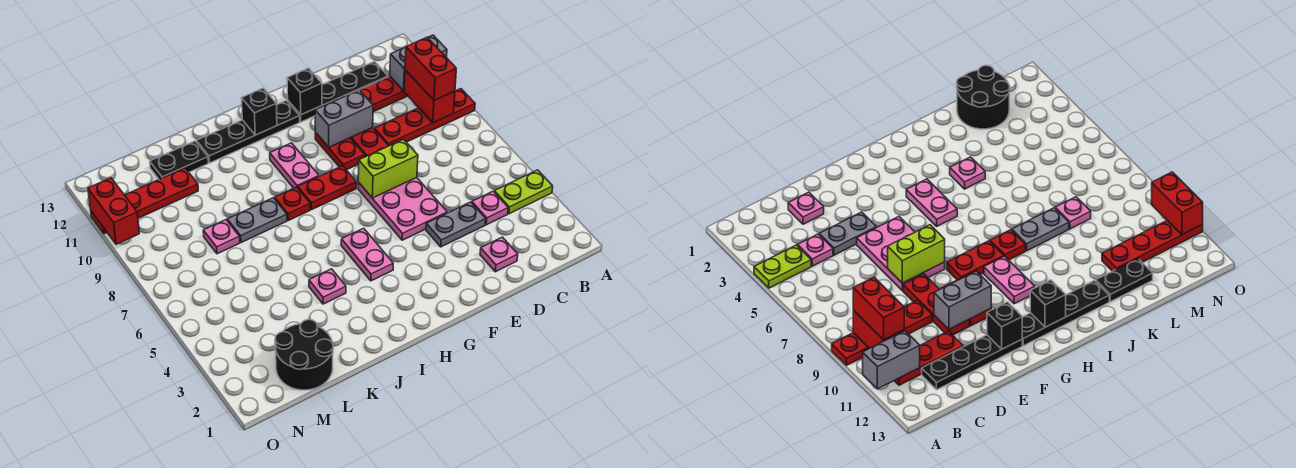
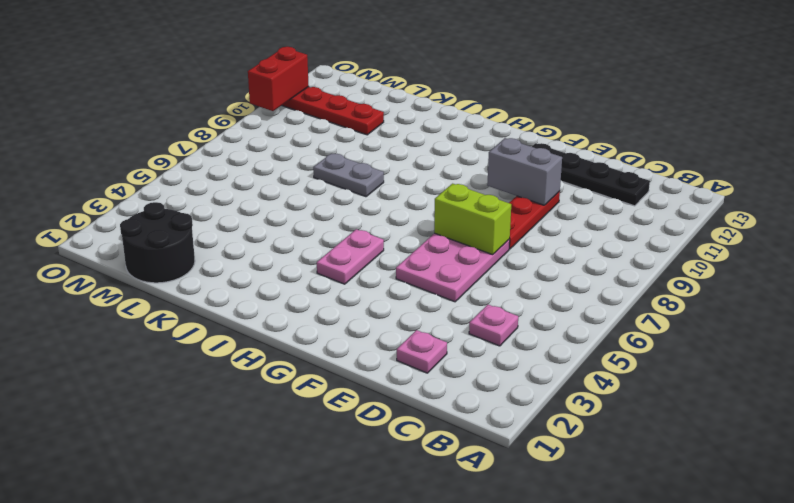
none -> lime plate A4:B4 level 1
none -> red plate A9:D9 level 1
none -> red plate B11:D11 level 1

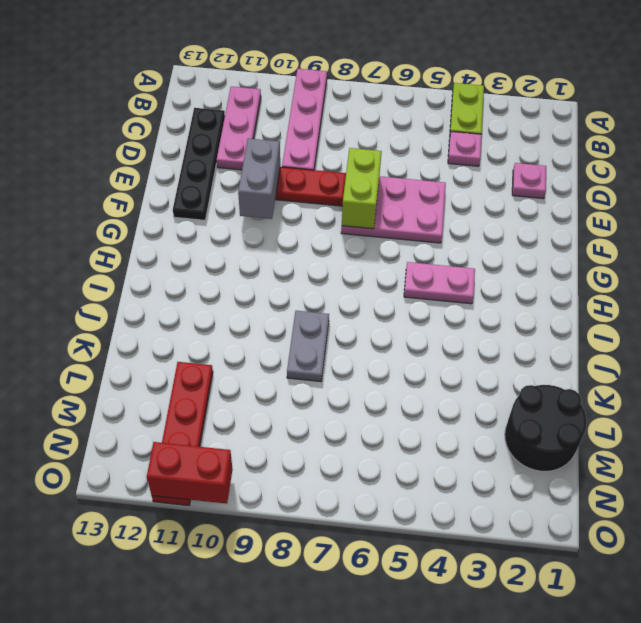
pink plate A9:D9 level 1 -> red plate A9:D9 level 1
pink plate B11:D11 level 1 -> red plate B11:D11 level 1
none -> grey plate D4:E4 level 1
none -> red plate F9:F10 level 1
none -> red plate G8:H8 level 1

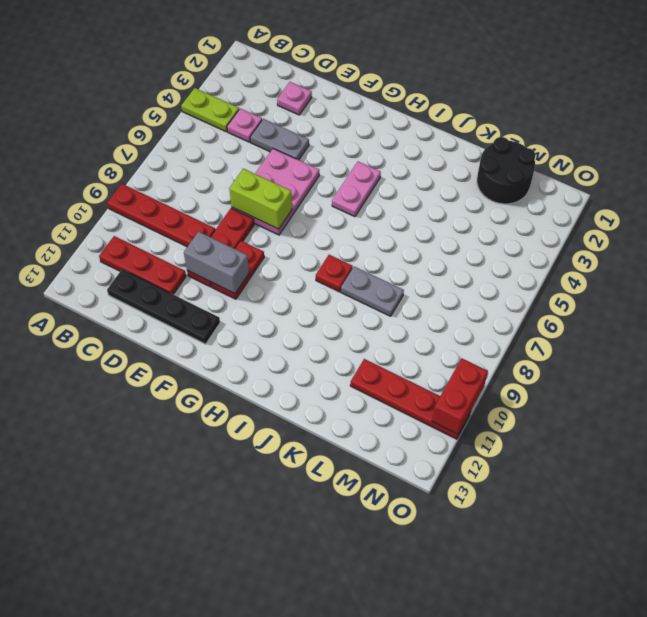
none -> red plate G8:H8 level 1
none -> black plate G12:J12 level 1
none -> pink plate H9:H10 level 1

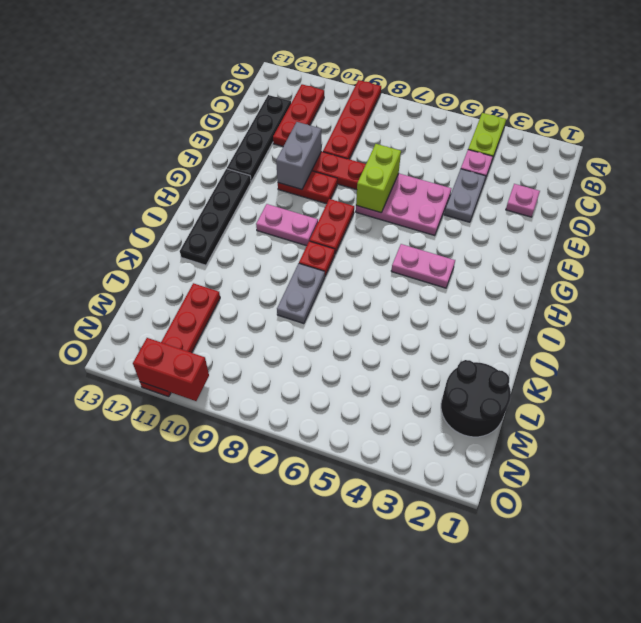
none -> pink plate J4 level 1
none -> black plate K12:L12 level 1
none -> pink plate L8 level 1

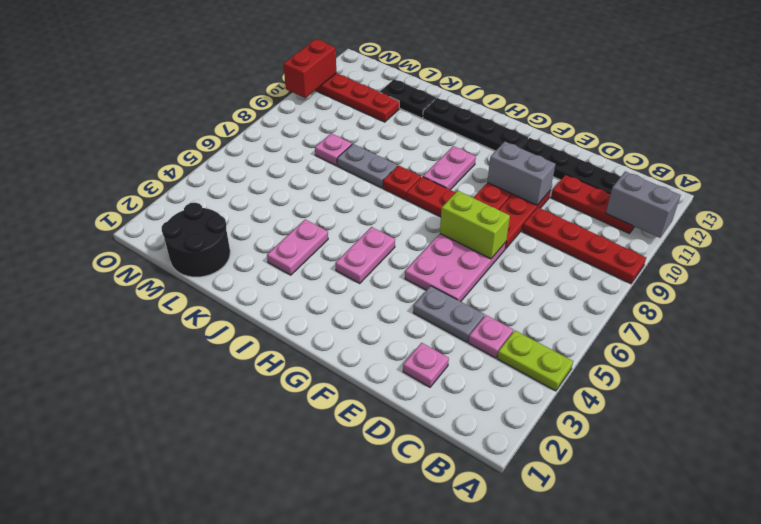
pink plate J3:J4 level 1 -> pink plate J4 level 1
none -> red brick B9:B10 level 2
none -> black brick F12 level 2
none -> black brick H12 level 2

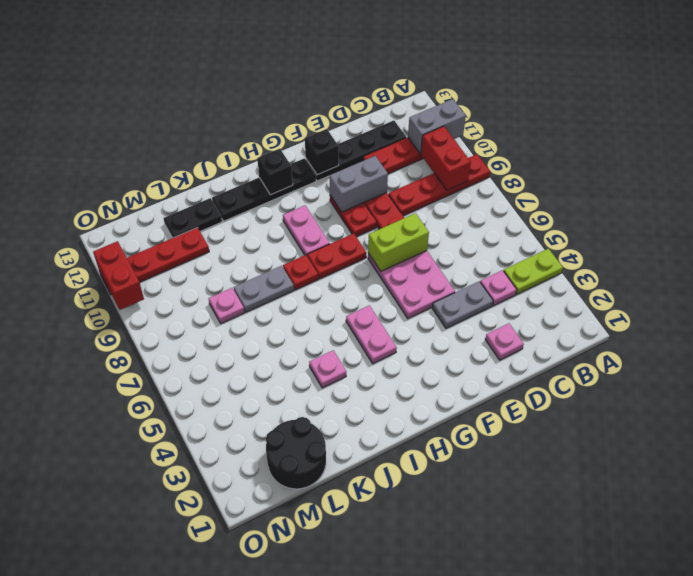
none -> red brick B9:B10 level 3

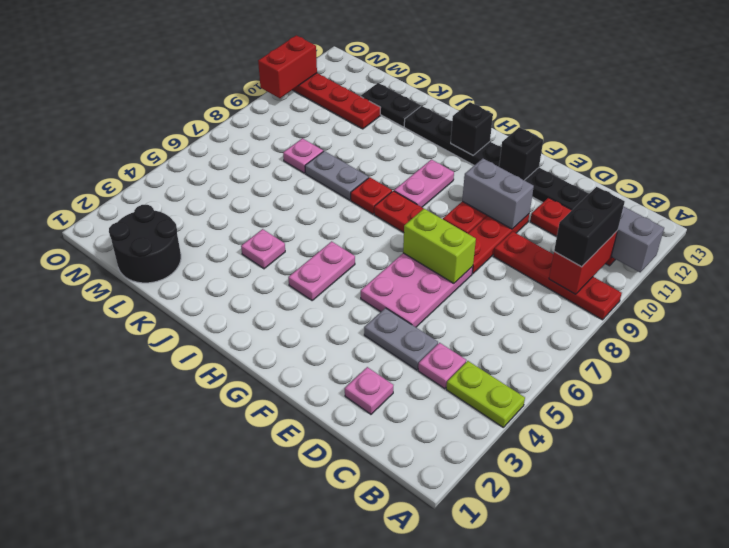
black brick B9:B10 level 3 -> red brick B9:B10 level 3

